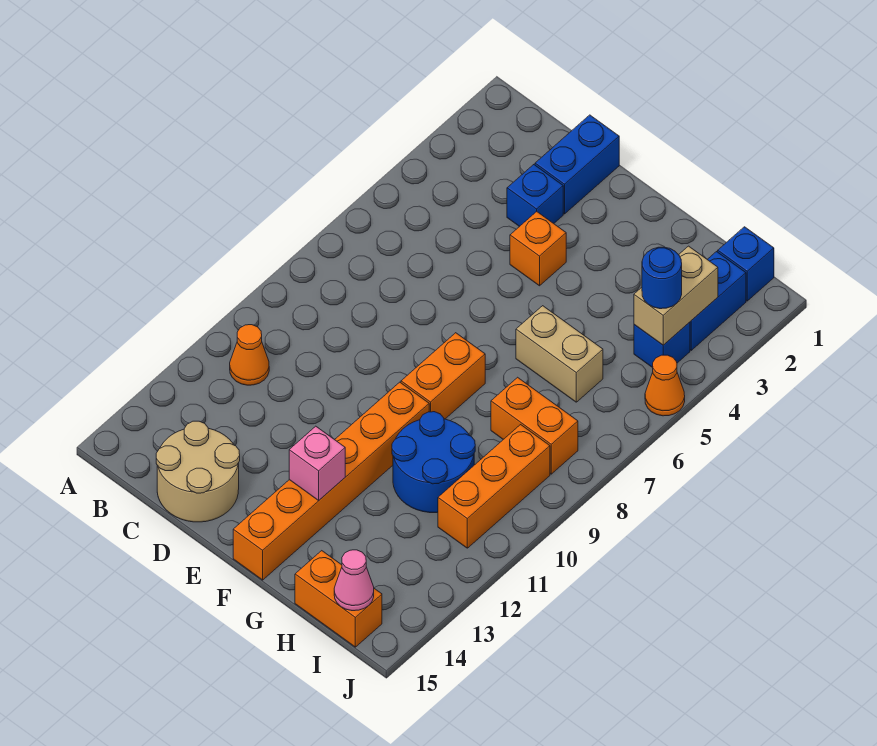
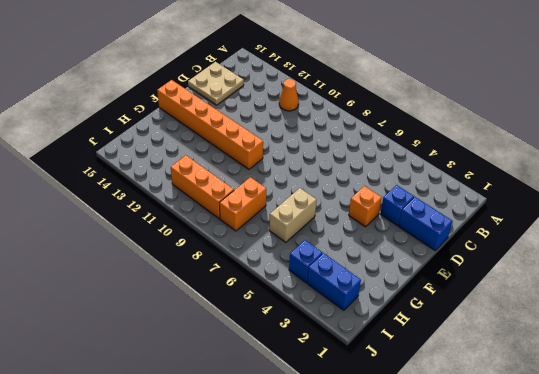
tan plate C14:D15 level 1 -> tan round brick C14:D15 level 1
none -> orange brick F8:F9 level 1
none -> blue round brick G10:H11 level 1
none -> orange brick H15:I15 level 1

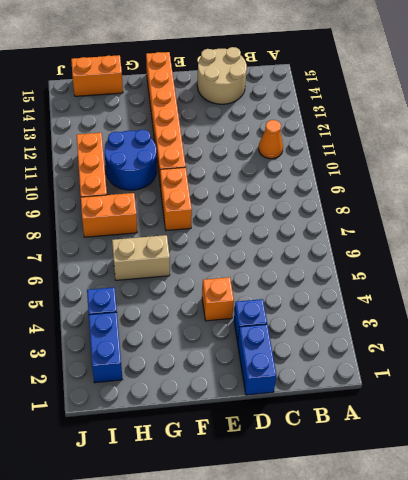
none -> blue brick I1 level 1
none -> orange cone J5 level 1
none -> pink brick F13 level 2

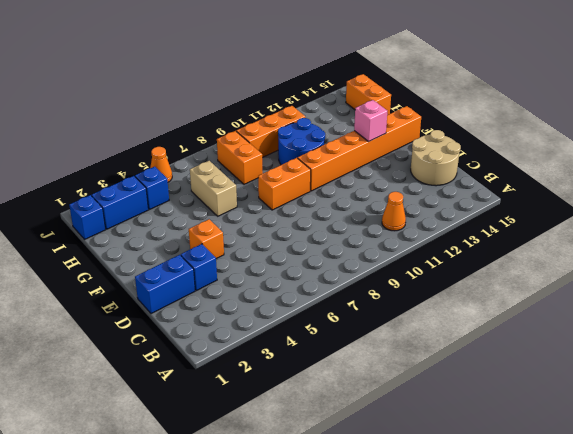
none -> tan brick I3:I4 level 2
none -> pink cone I15 level 2
none -> blue round brick I4 level 3

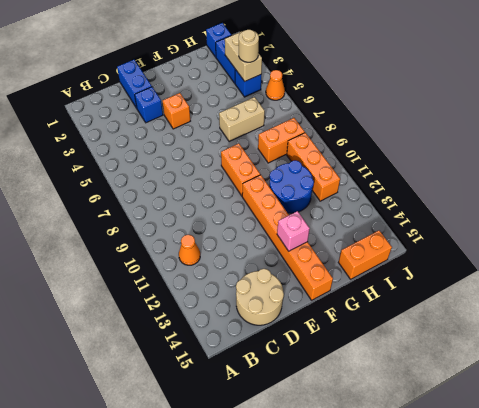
tan round brick I4 level 3 -> blue round brick I4 level 3
none -> pink cone I15 level 2

